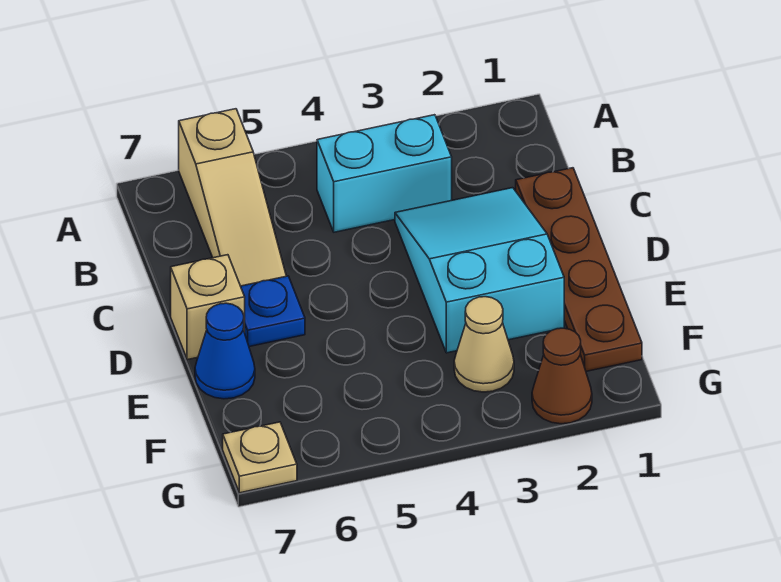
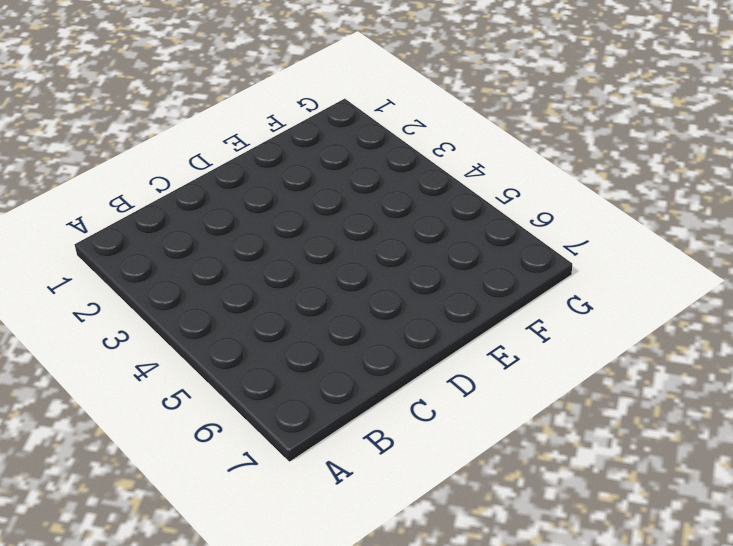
none -> tan slope A6:C6 level 1 top A
none -> cyan brick B3:B4 level 1

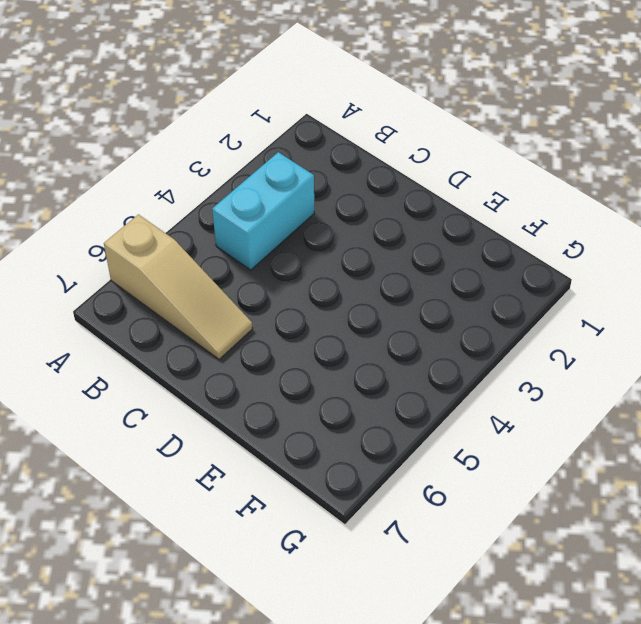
none -> brown plate C1:F1 level 1
none -> cyan slope C2:E3 level 1 top E

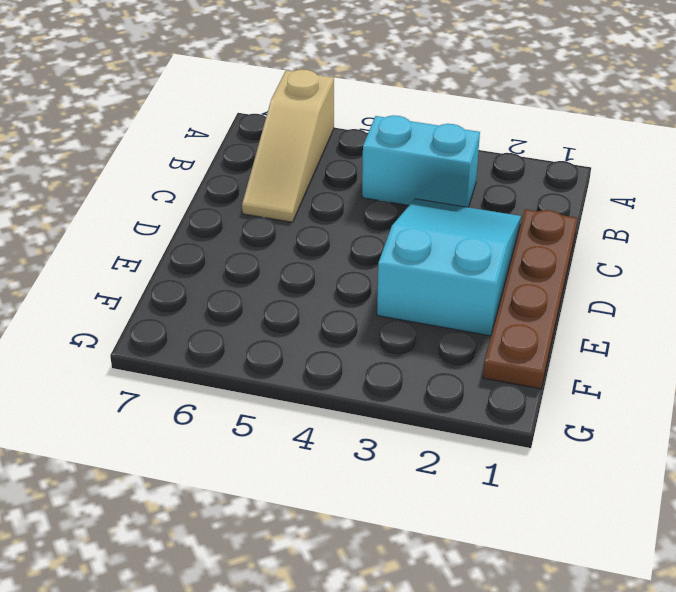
none -> blue plate D6 level 1
none -> tan brick D7 level 1

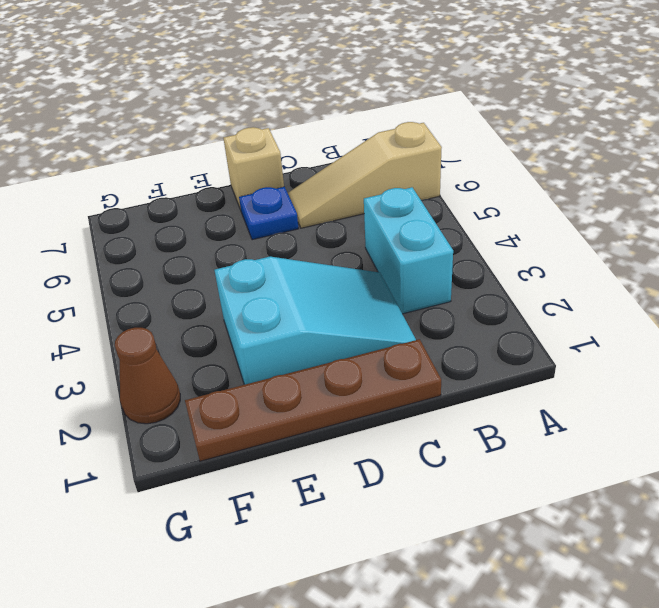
none -> blue cone E7 level 1
none -> tan cone F3 level 1

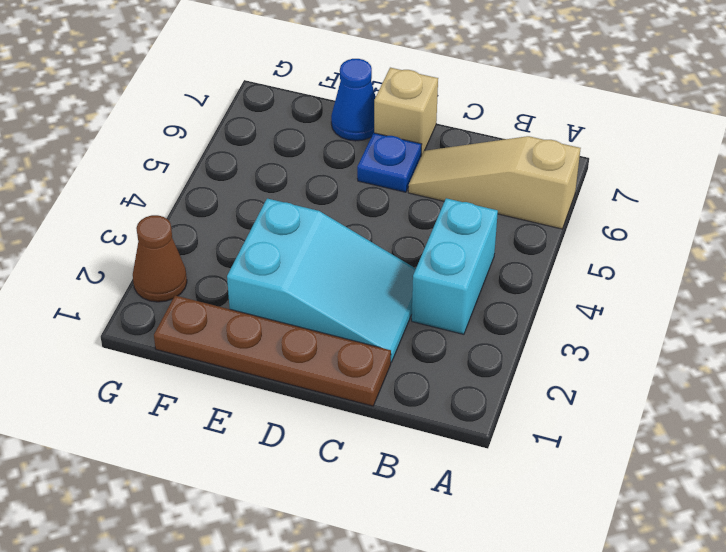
none -> tan cone F3 level 1
none -> tan plate G7 level 1

